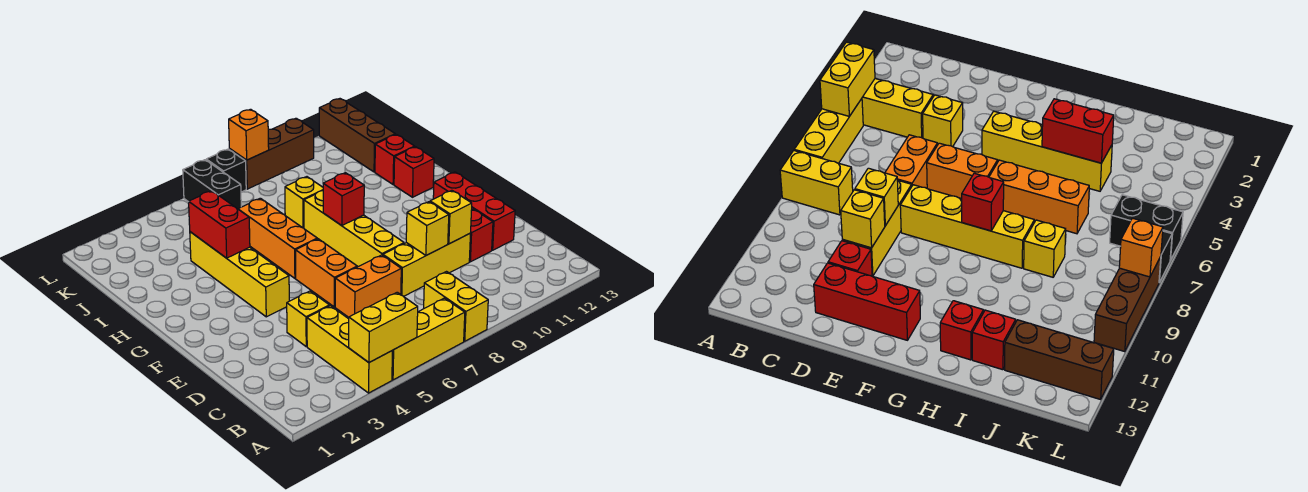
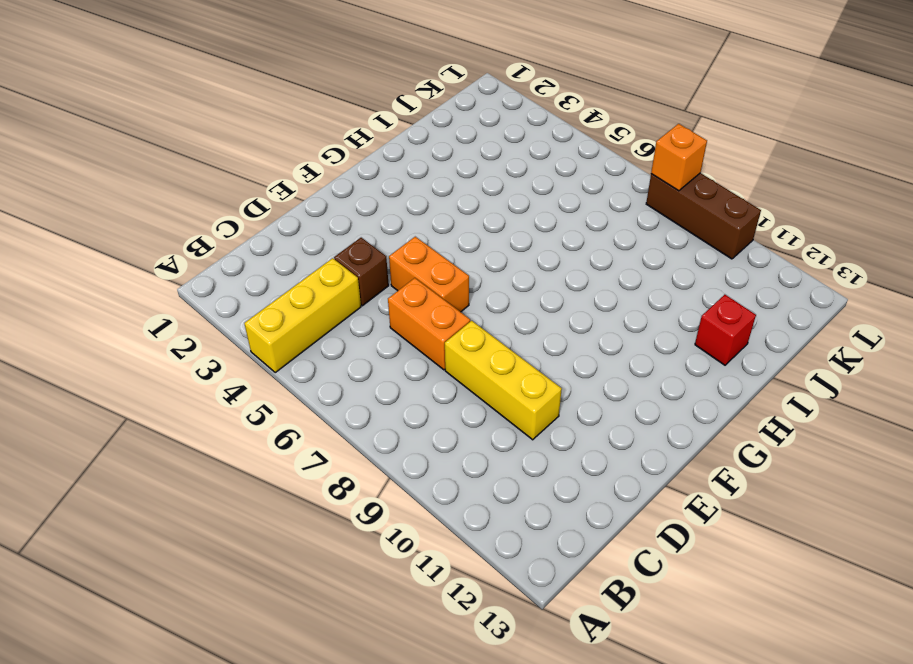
brown brick D4 level 1 -> yellow brick D4 level 1
orange brick E5:E6 level 1 -> orange brick E6:F6 level 1
none -> yellow brick A5:A7 level 1
none -> yellow brick A8:B8 level 1
none -> red brick D11 level 1

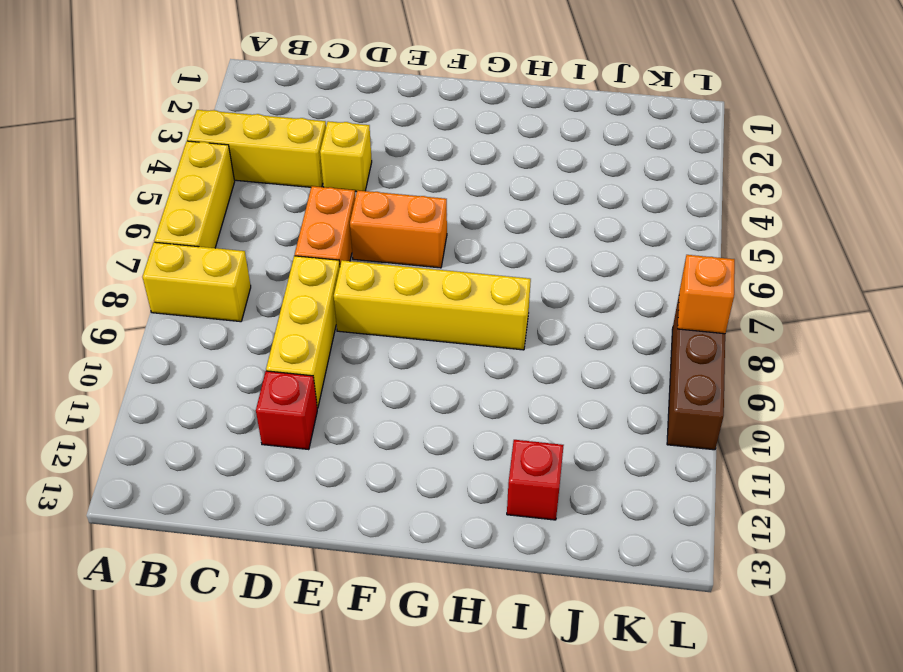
none -> red brick D12:F12 level 1
none -> yellow brick F4:I4 level 1
none -> orange brick G6:I6 level 1

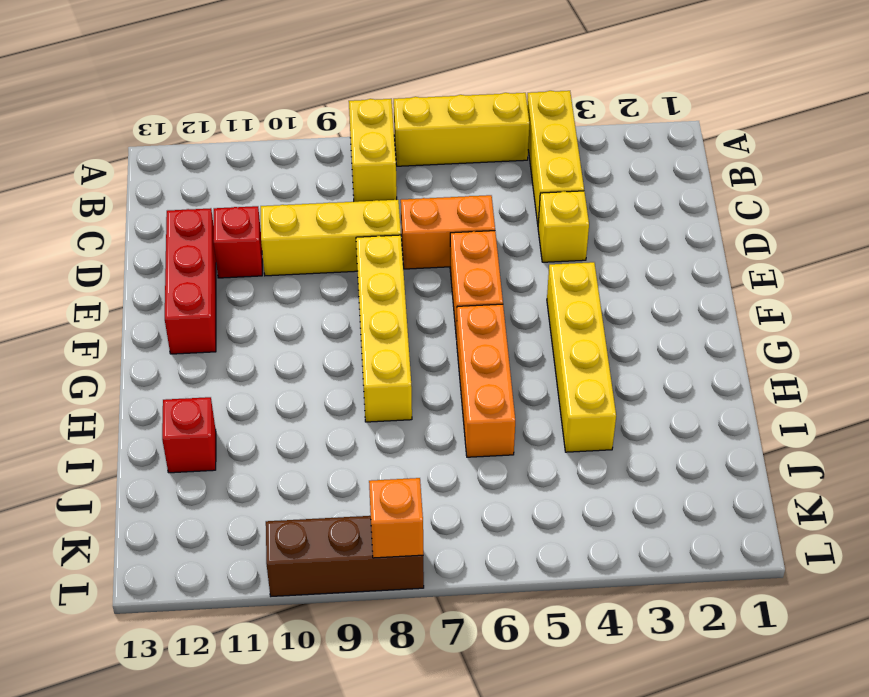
none -> red brick H12 level 1
none -> yellow brick I8 level 1
none -> brown brick J12:L12 level 1

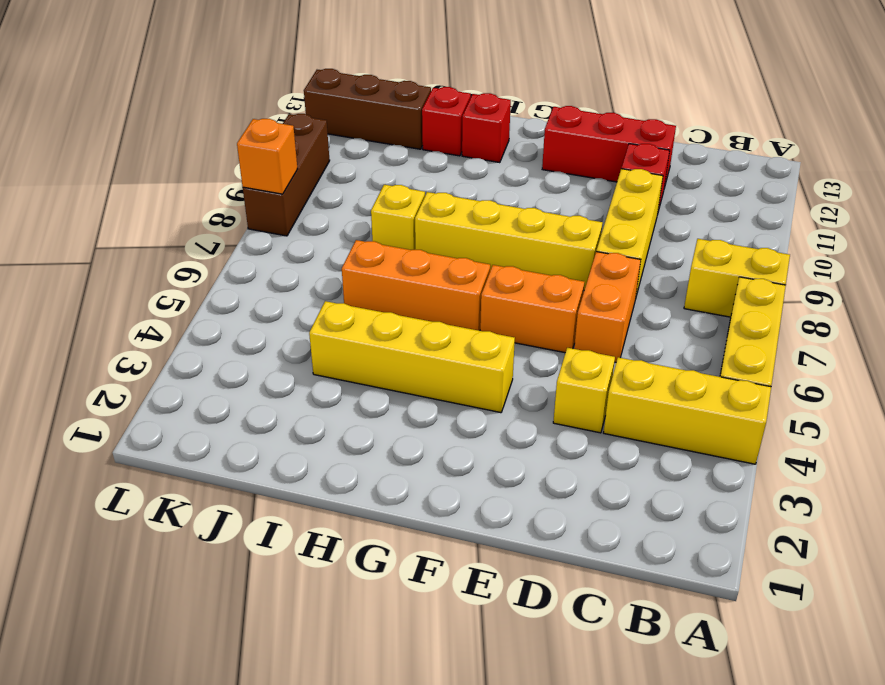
none -> black brick K6:L6 level 1
none -> black brick L7 level 1
none -> yellow brick A4:A5 level 2

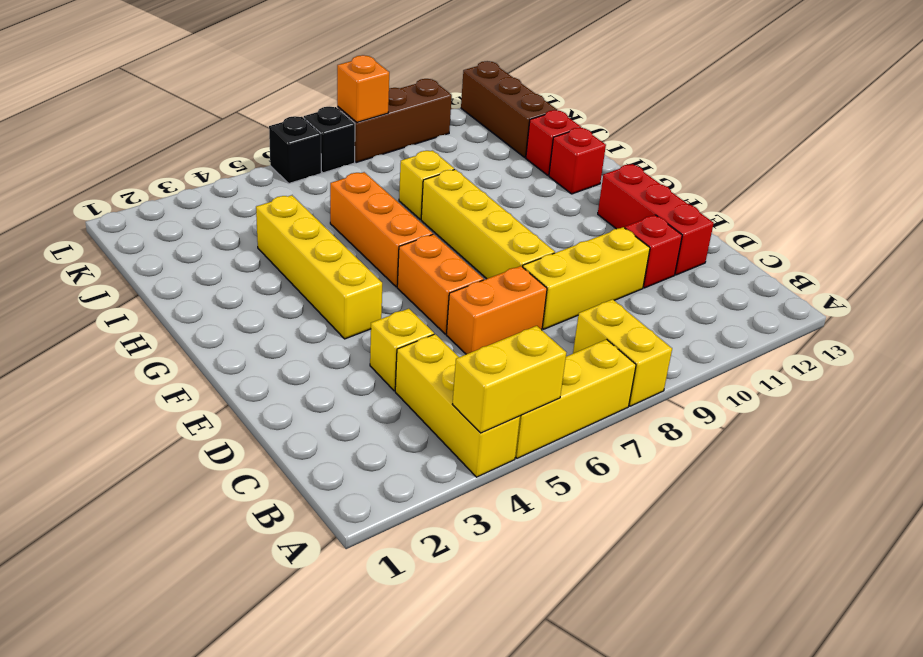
black brick L6 level 1 -> black brick K6:L6 level 1
none -> yellow brick D9 level 2
none -> yellow brick D10 level 2
none -> red brick G8 level 2

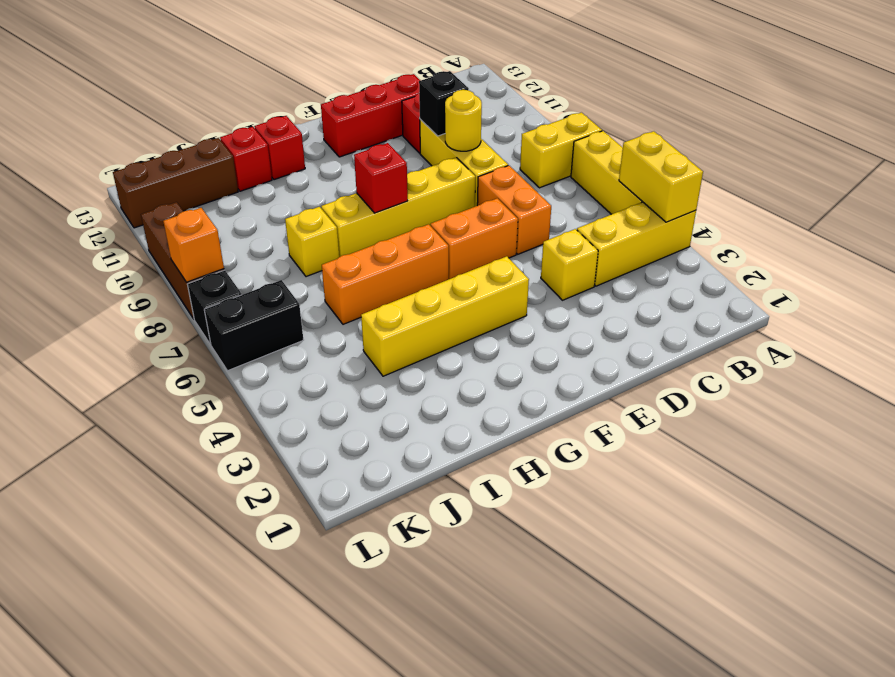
yellow round brick D9 level 2 -> yellow brick D9 level 2
black brick D10 level 2 -> yellow brick D10 level 2
none -> red brick H4:I4 level 2

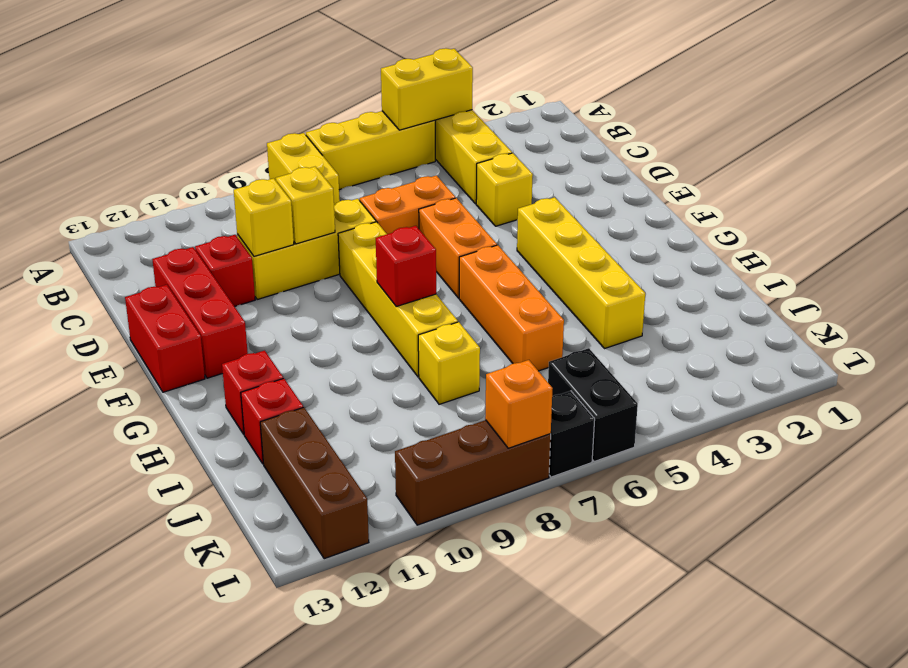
red brick E13:F13 level 1 -> red brick H4:I4 level 2

